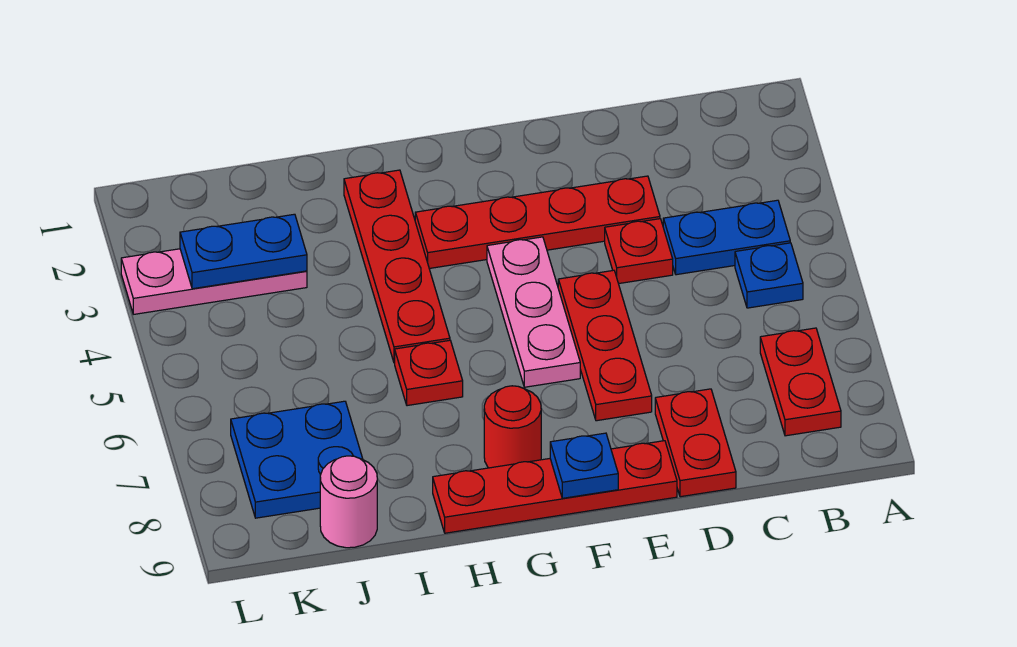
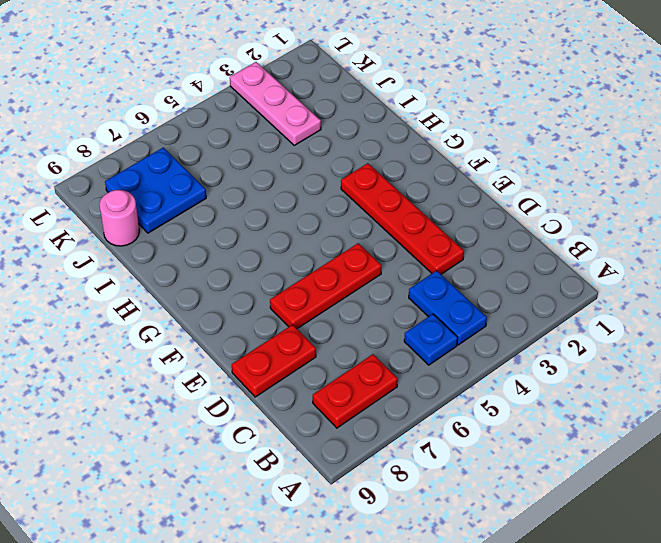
none -> red plate D4 level 1
none -> red plate E9:H9 level 1
none -> pink plate F4:F6 level 1

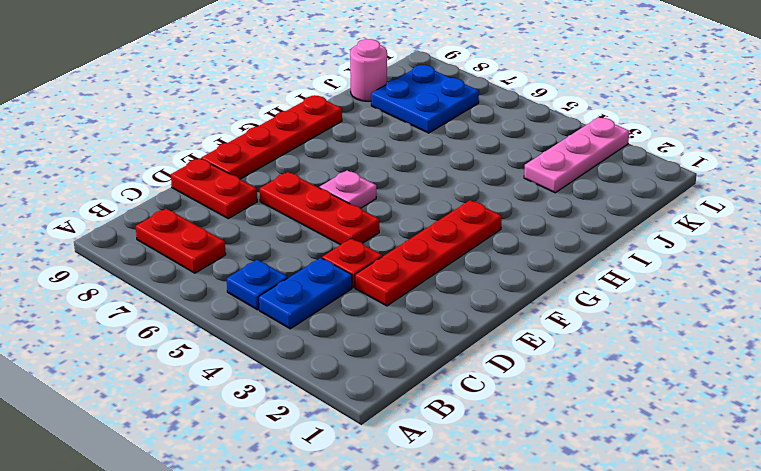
pink plate F6 level 1 -> pink plate F4:F6 level 1
none -> red round brick G8 level 1
none -> red plate H2:H5 level 1
none -> red plate H6 level 1

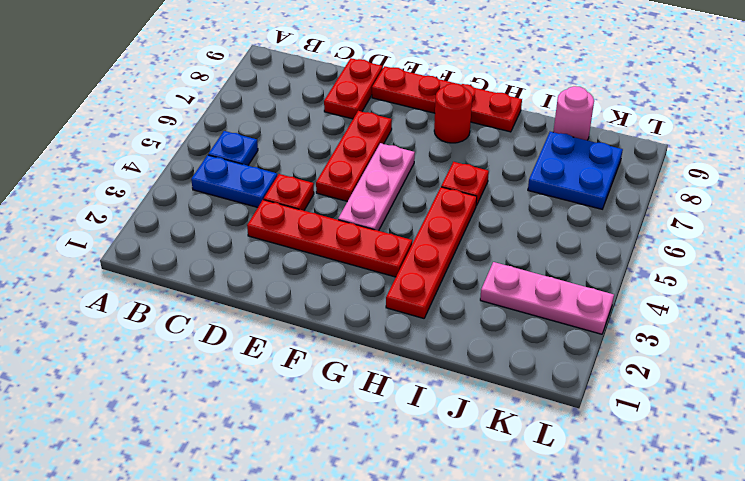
none -> red plate B7:B8 level 1
none -> blue plate F9 level 2
none -> blue plate J3:K3 level 2

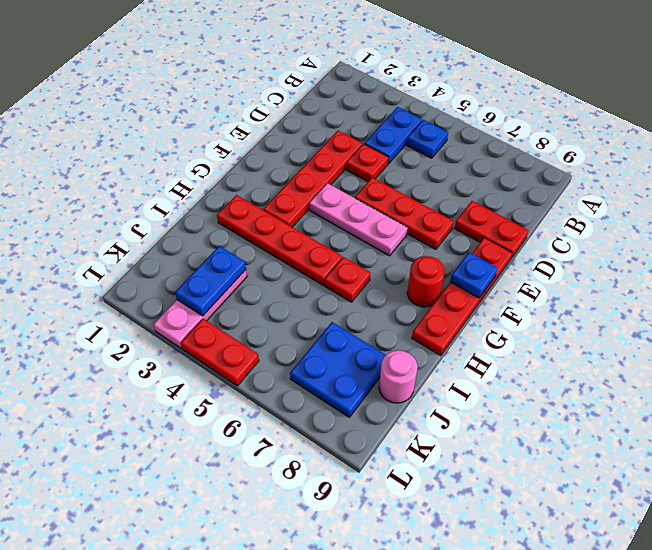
red plate L4:L5 level 1 -> red plate B7:B8 level 1

